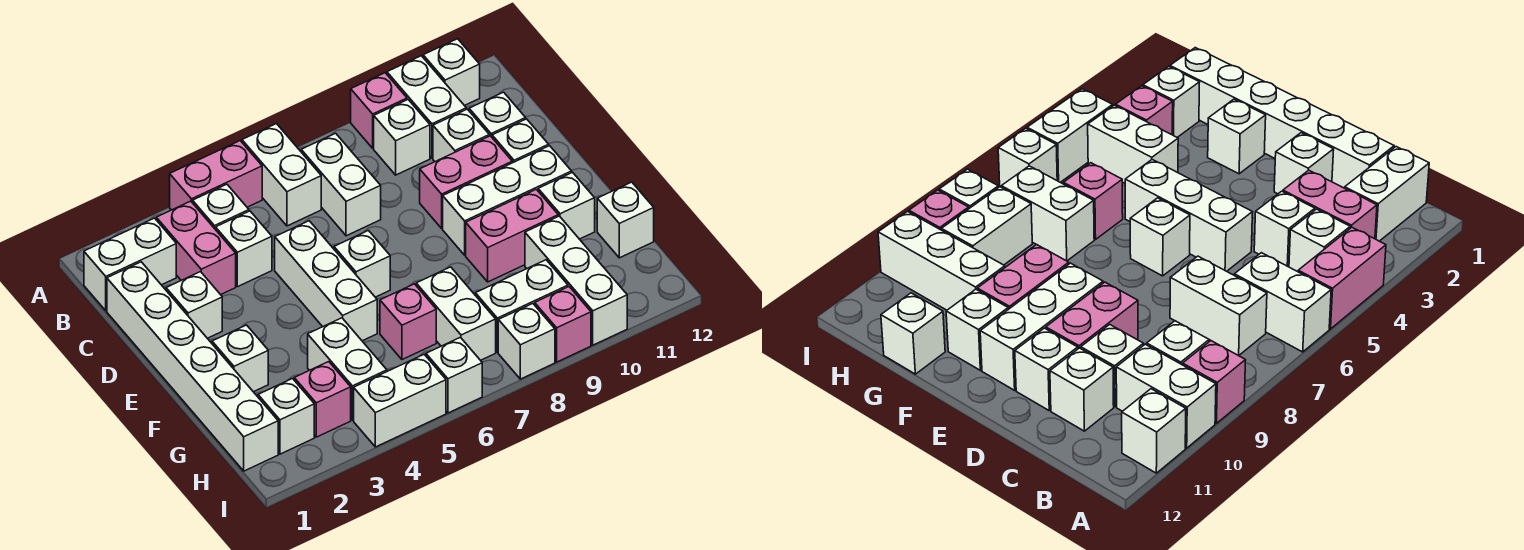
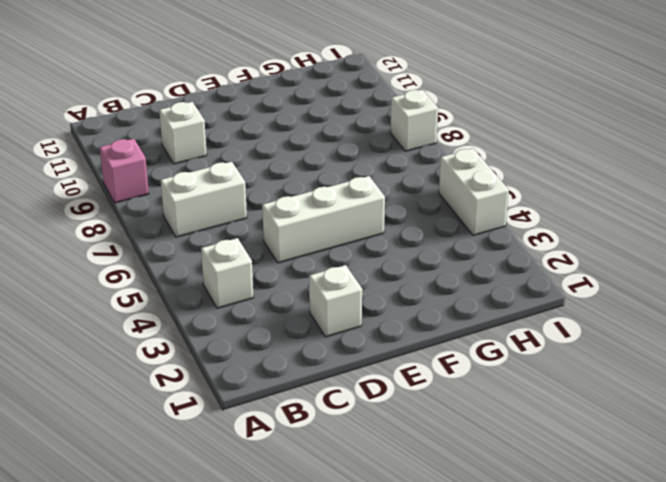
none -> pink brick A4:A5 level 1
none -> white brick A6:B6 level 1
none -> white brick A10:B10 level 1
none -> white brick A11 level 1

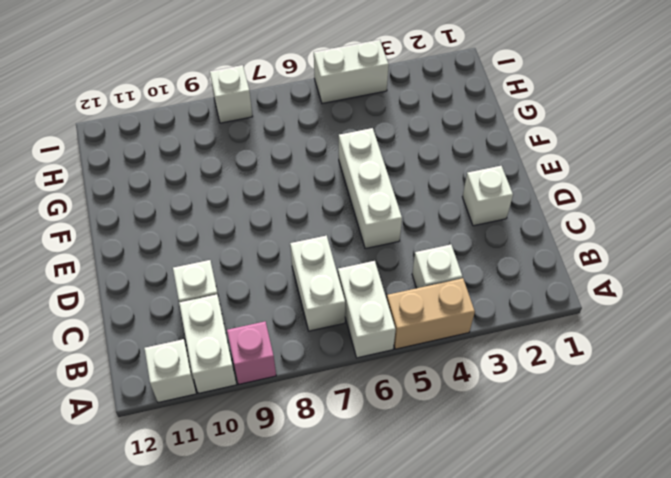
tan brick A4:A5 level 1 -> pink brick A4:A5 level 1
none -> white brick B1:B2 level 1
none -> pink brick B3:C3 level 1
none -> white brick B9 level 1
none -> white brick C1:H1 level 1

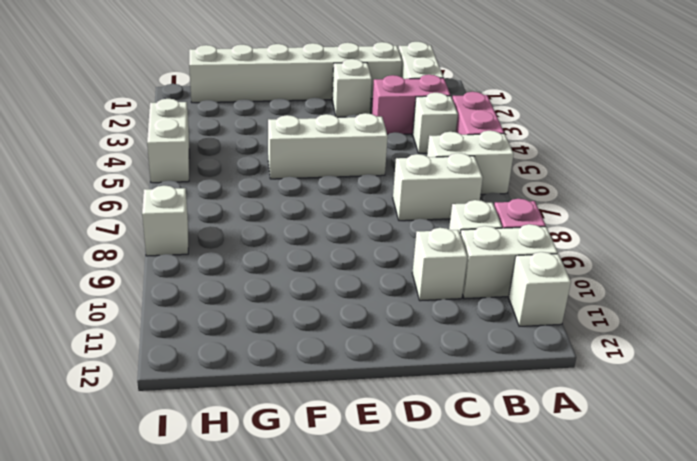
none -> white brick C4 level 1
none -> white brick C11 level 1
none -> pink brick D9:D10 level 1
none -> white brick D11 level 1

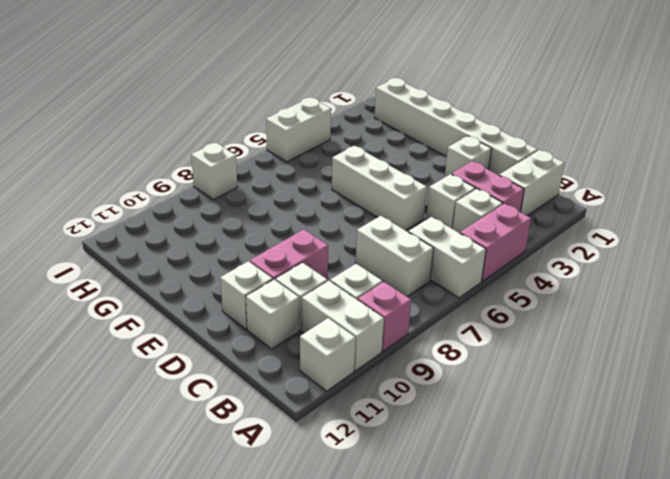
none -> white brick E6 level 1
none -> white brick E9:E11 level 1
none -> white brick F2 level 1
none -> pink brick F9:F10 level 1

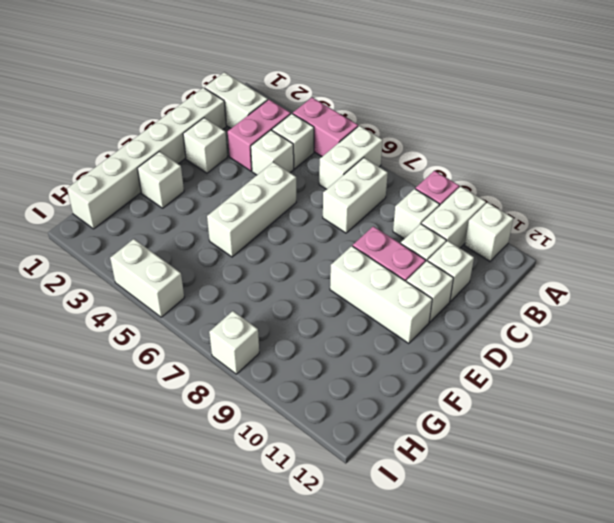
none -> white brick E6 level 1
none -> pink brick F9:F10 level 1
none -> white brick F11 level 1
none -> white brick G4:H4 level 1

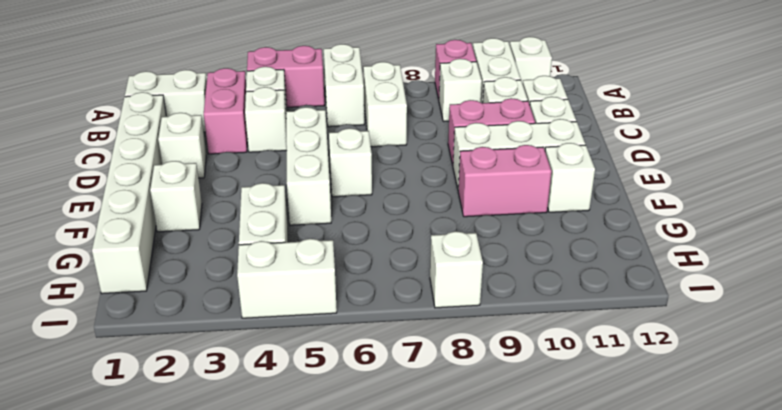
none -> pink brick G6 level 1
none -> white brick G7:H7 level 1
none -> white brick G10:I10 level 1
none -> white brick G12 level 1

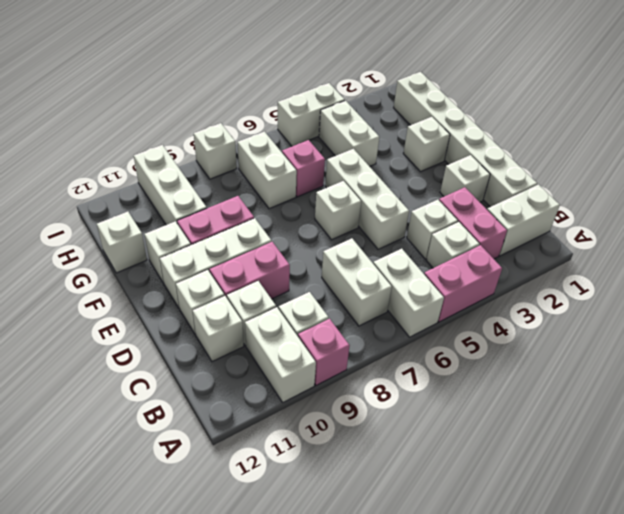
none -> white brick A11 level 1
none -> white brick H2 level 1
none -> pink brick H3 level 1
none -> white brick H8:H9 level 1

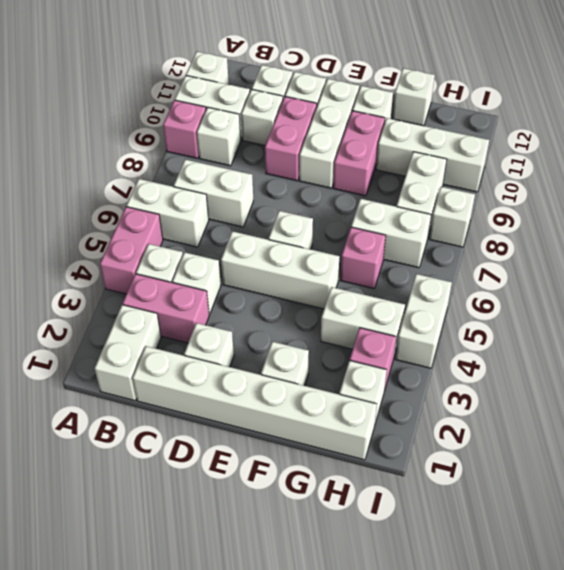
none -> white brick I6 level 1
none -> pink brick I9 level 1

